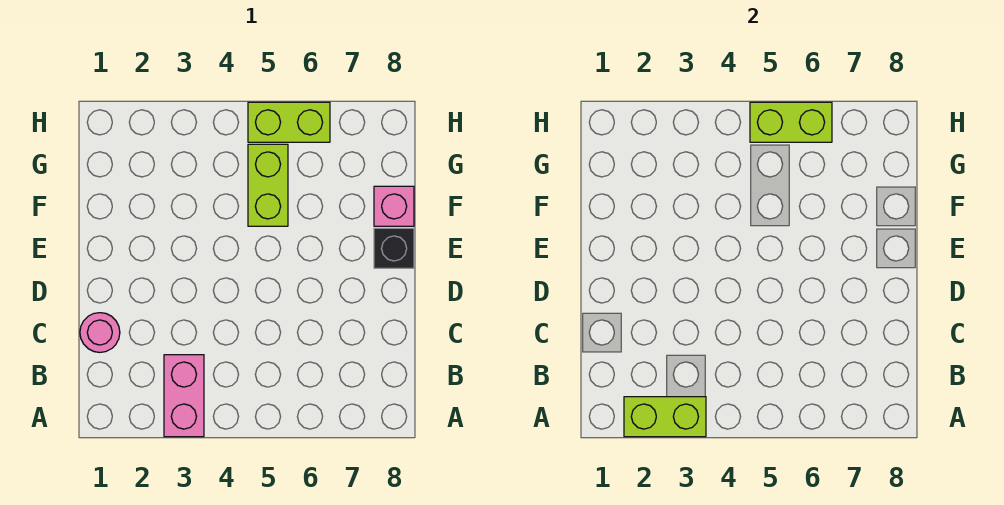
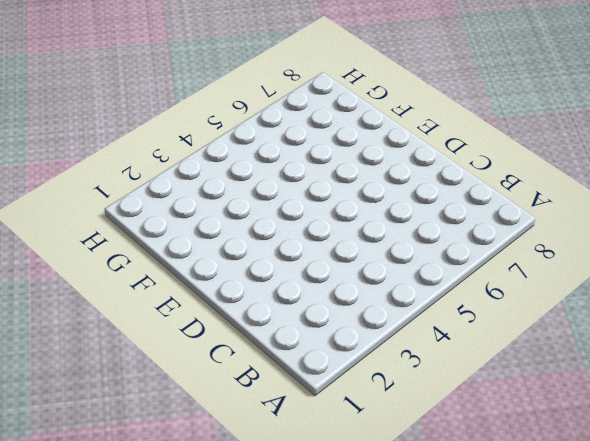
none -> pink brick A3:B3 level 1
none -> pink round brick C1 level 1

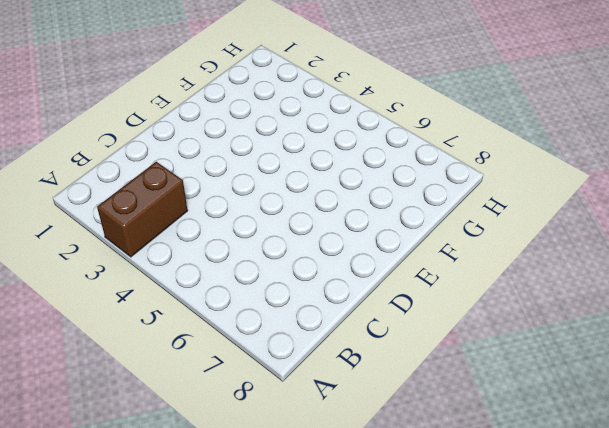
brown brick A3:B3 level 1 -> pink brick A3:B3 level 1
none -> pink round brick C1 level 1
none -> black brick E8 level 1

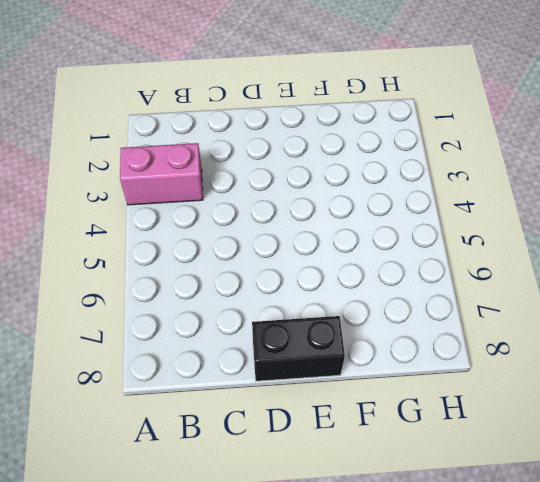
black brick D8:E8 level 1 -> black brick E8 level 1
none -> pink round brick C1 level 1
none -> lime brick F5:G5 level 1

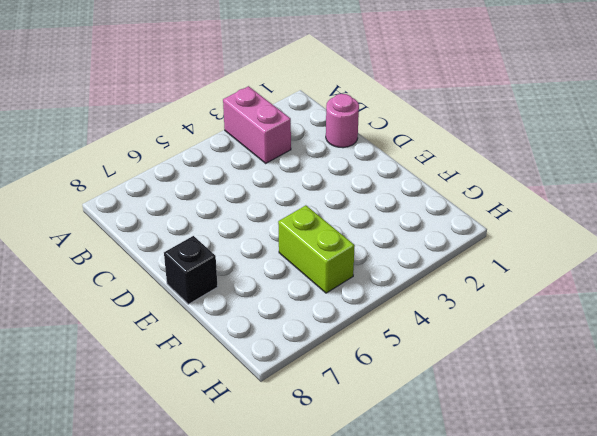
none -> pink brick F8 level 1
none -> lime brick H5:H6 level 1

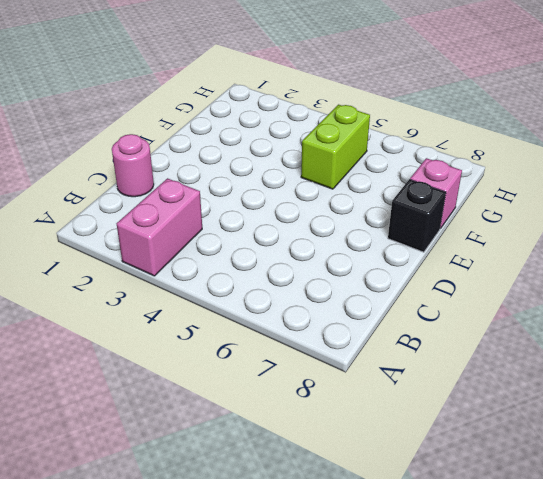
none -> lime brick H5:H6 level 1
none -> lime brick A2:A3 level 2

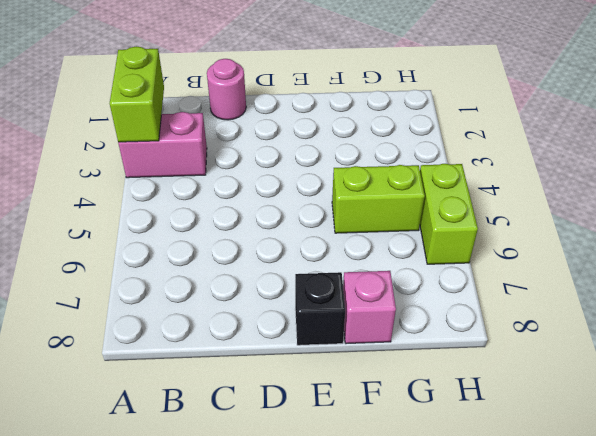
none -> lime brick H5:H6 level 2

